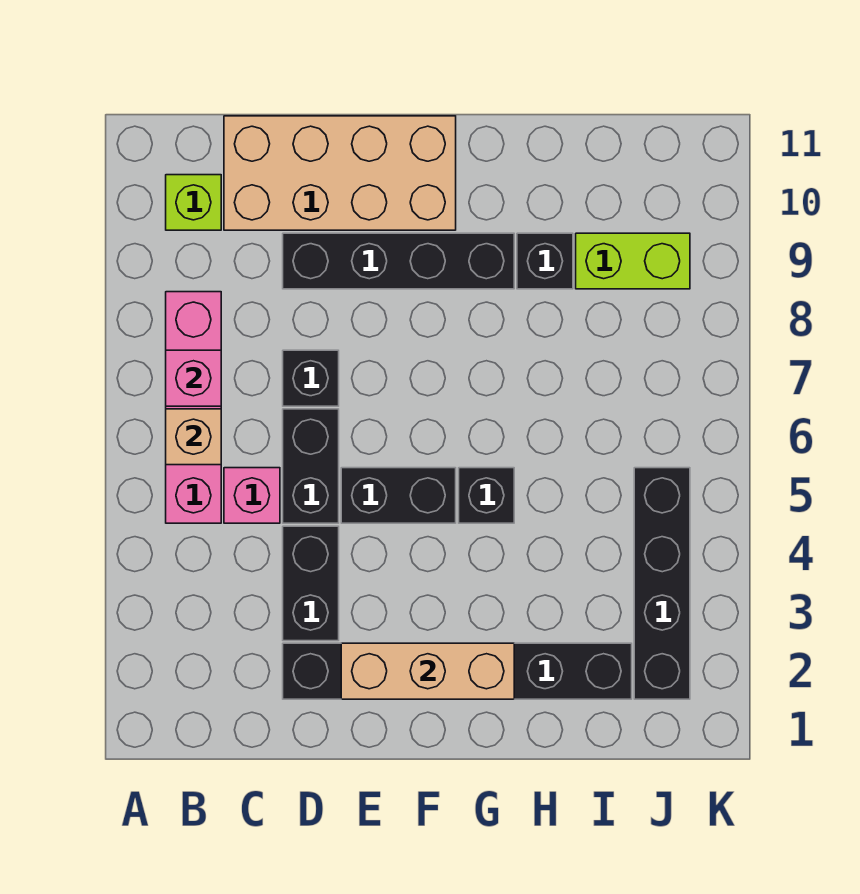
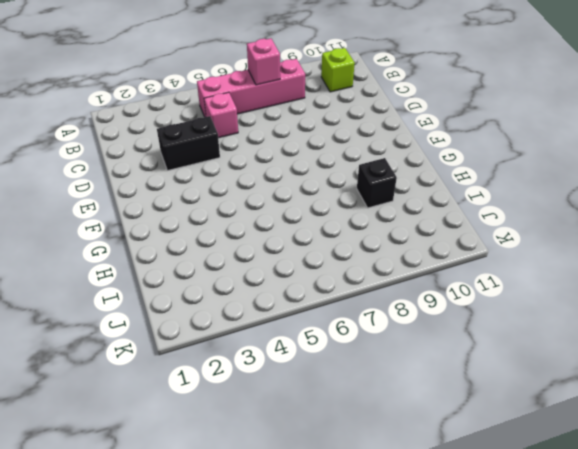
none -> tan brick C10:F11 level 1
none -> black brick D2:I2 level 1
none -> black brick D5:D6 level 1

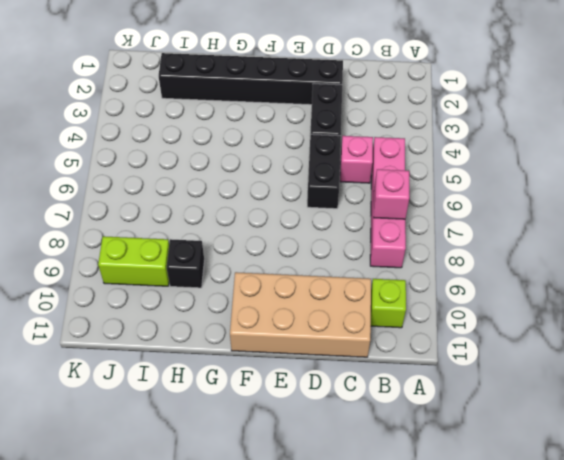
none -> black brick D7 level 1
none -> black brick D9:G9 level 1
none -> black brick E5:F5 level 1

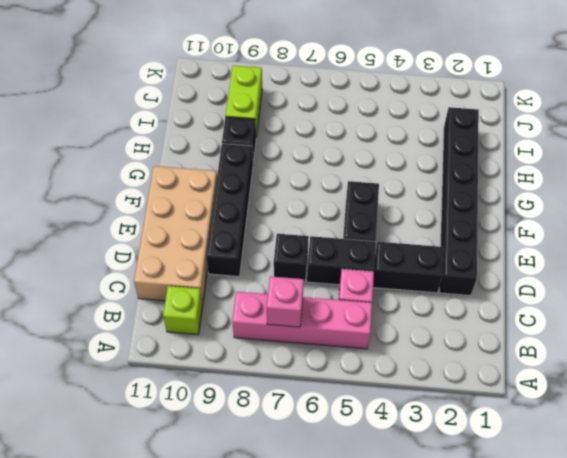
none -> black brick G5 level 1
none -> black brick J2:J5 level 1
none -> tan brick B6 level 2

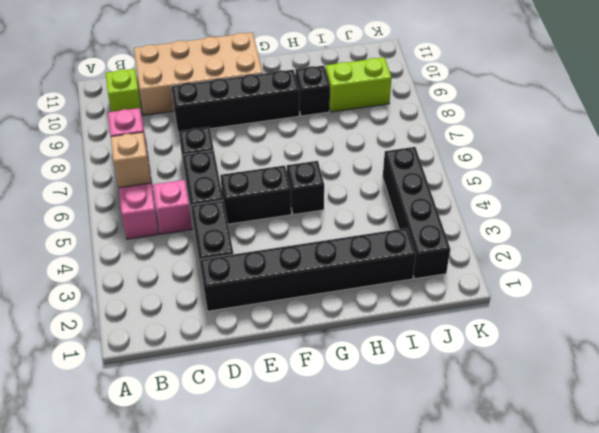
none -> tan brick E2:G2 level 2

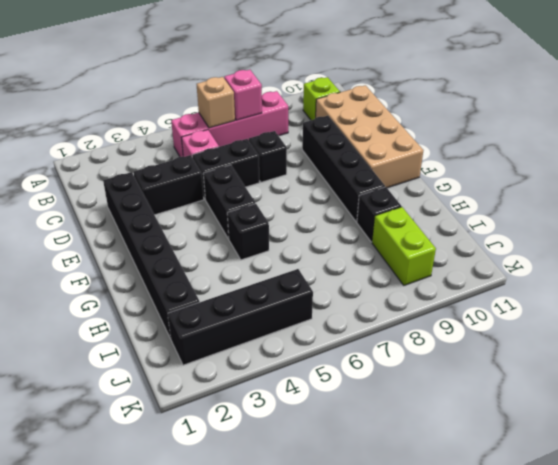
none -> tan brick E2:G2 level 2

